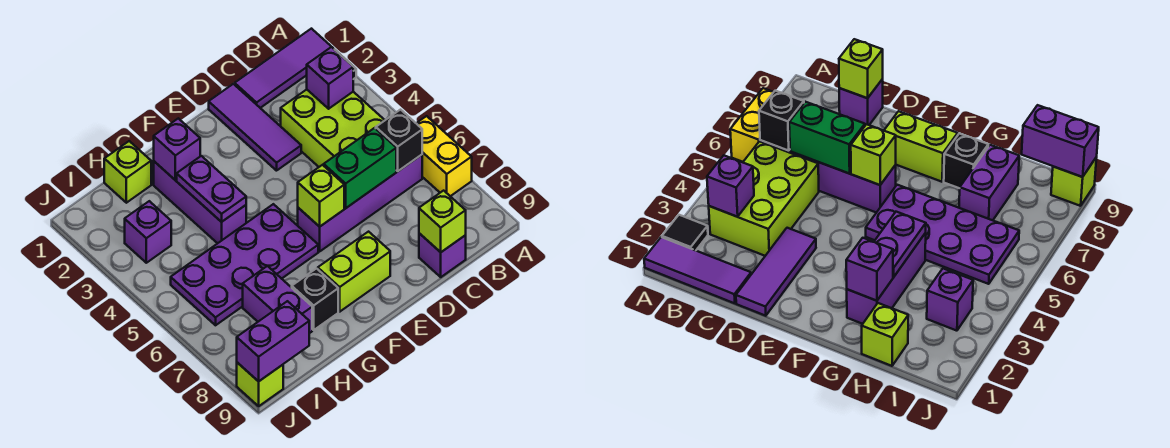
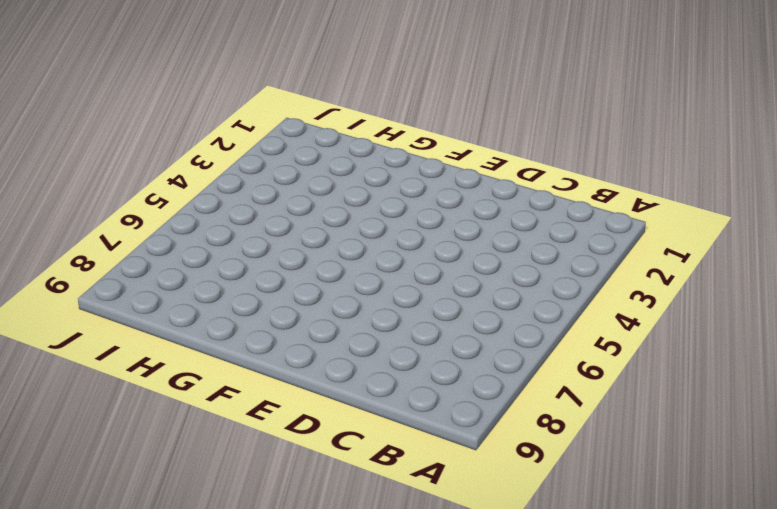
none -> purple tile A1:C1 level 1
none -> black tile A2 level 1
none -> yellow brick A6:A7 level 1

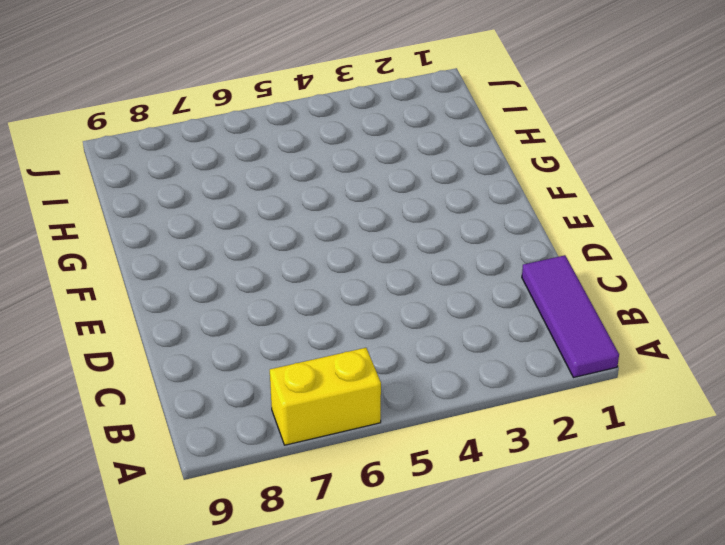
none -> black tile A2 level 1
none -> lime brick B3:C5 level 1
none -> purple brick B6:E6 level 1

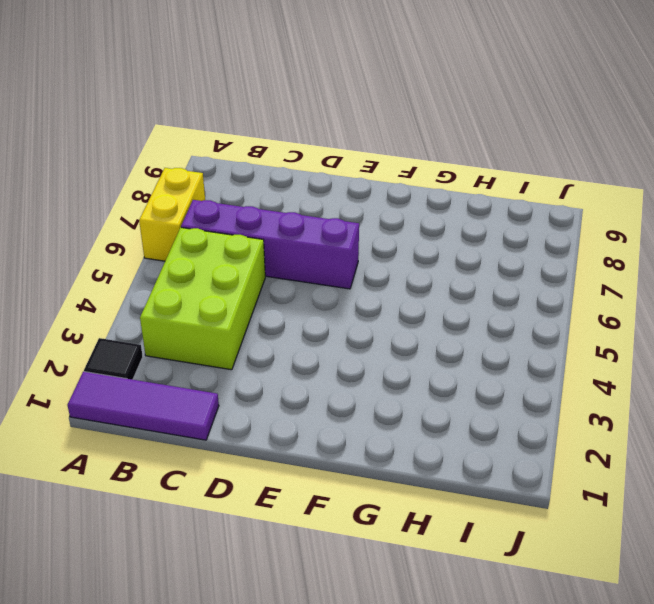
none -> purple brick C9 level 1
none -> purple tile D1:D3 level 1
none -> lime brick E8:F8 level 1

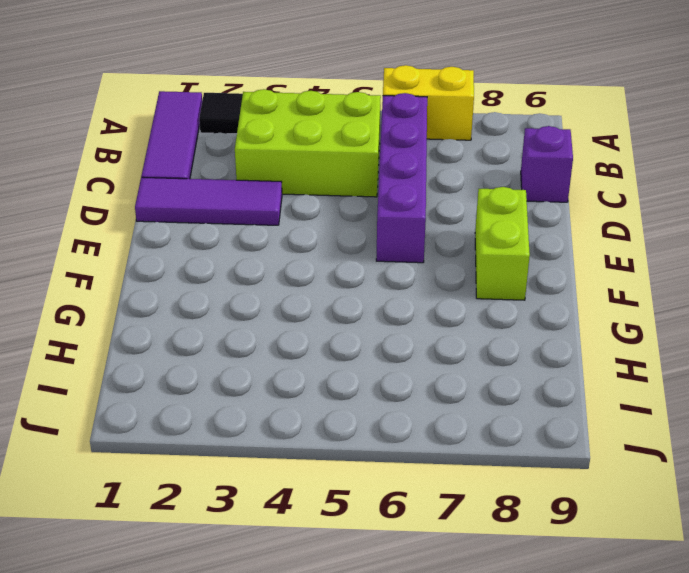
none -> purple plate F5:I6 level 1
none -> purple brick G2:G4 level 1
none -> black brick G8 level 1

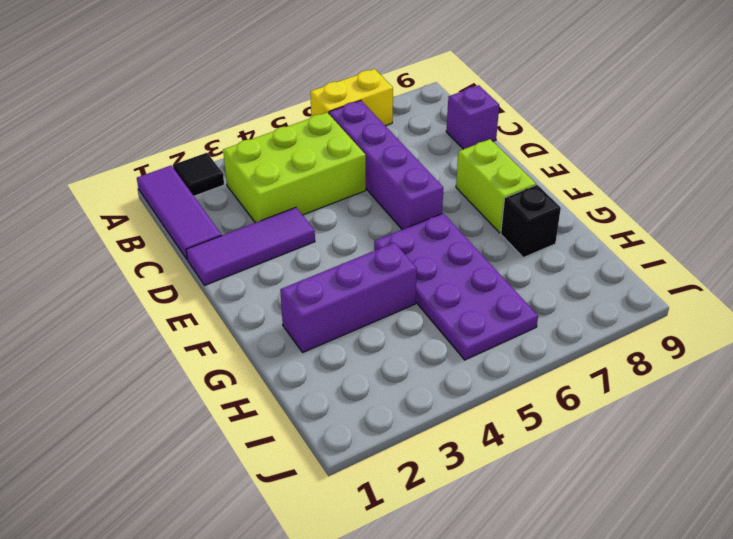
none -> lime brick H1 level 1
none -> purple brick H7:H8 level 1
none -> purple brick I3 level 1

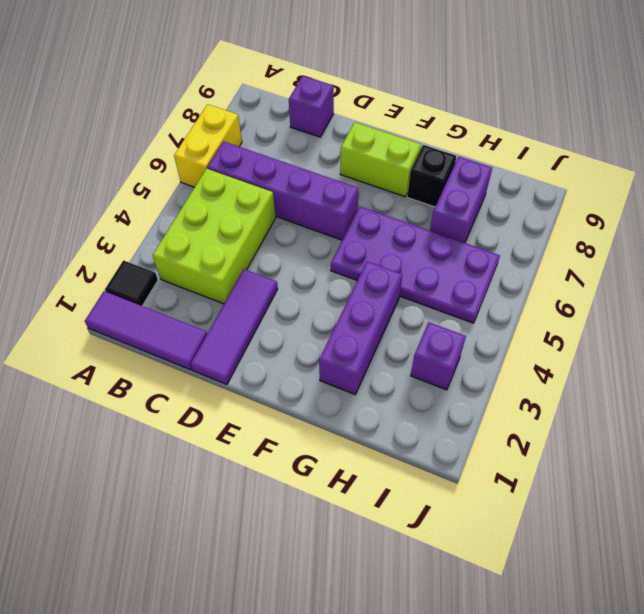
none -> lime brick H1 level 1
none -> lime brick J9 level 1
none -> purple brick B3 level 2

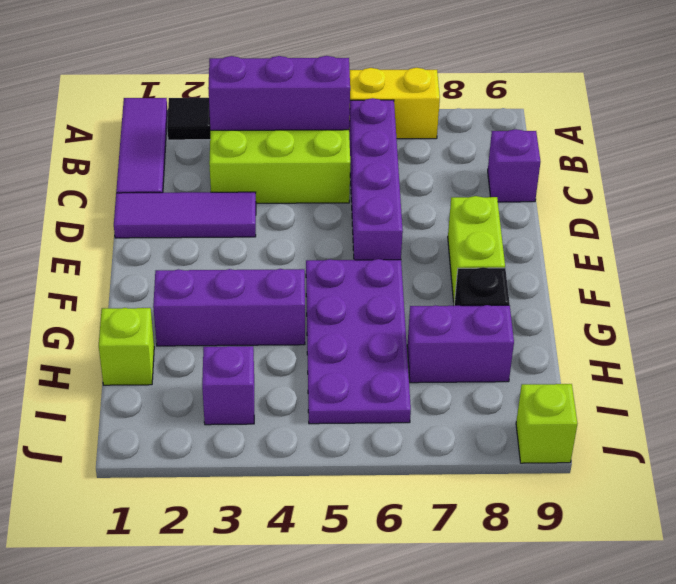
purple brick B3:B5 level 2 -> purple brick B3 level 2
none -> black brick B6 level 2
none -> green brick C6:D6 level 2
none -> lime brick C9 level 2

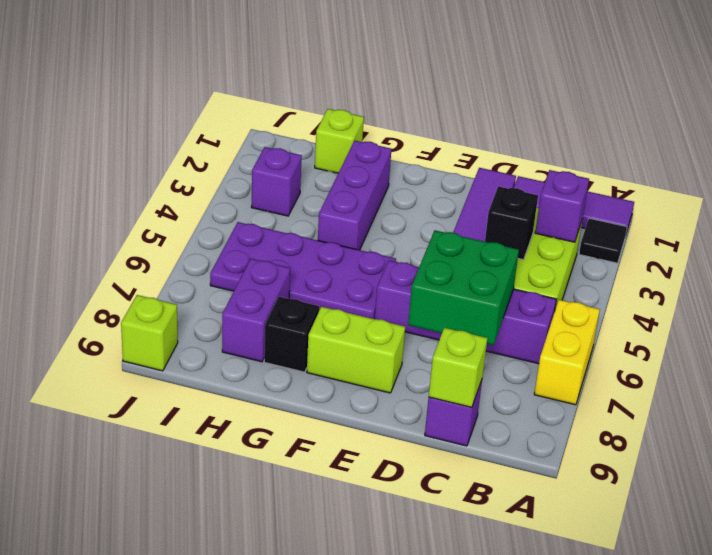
black brick C4 level 2 -> black brick B6 level 2
green brick C6:D7 level 2 -> green brick C6:D6 level 2
none -> lime brick E6 level 2
none -> purple brick G2 level 2
none -> purple plate G3:G4 level 2

